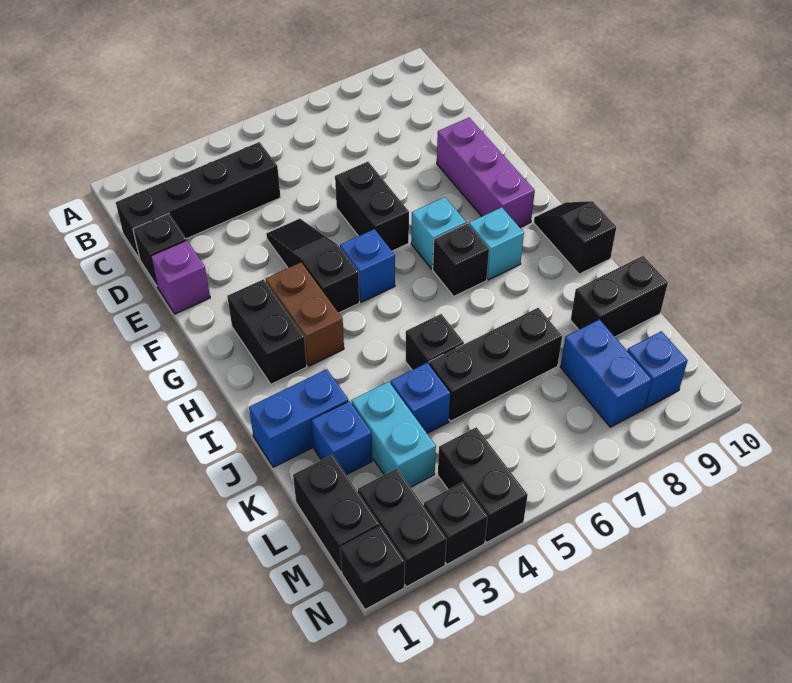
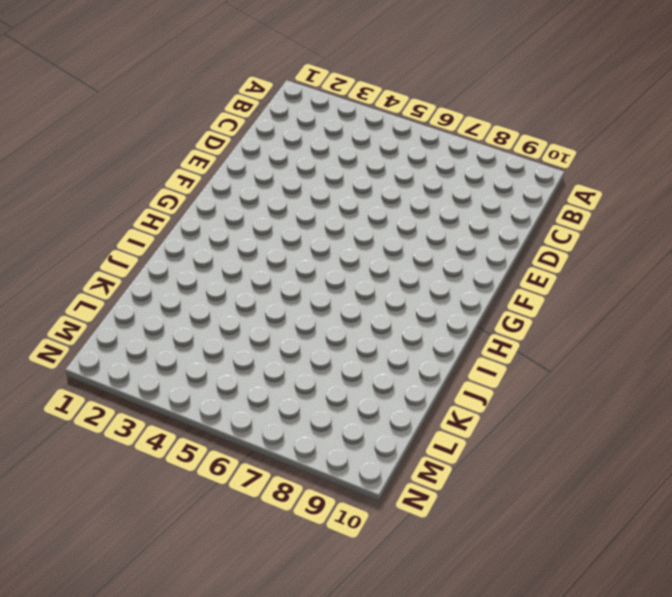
none -> black brick C1:C4 level 1
none -> black brick D1 level 1
none -> purple brick E1 level 1

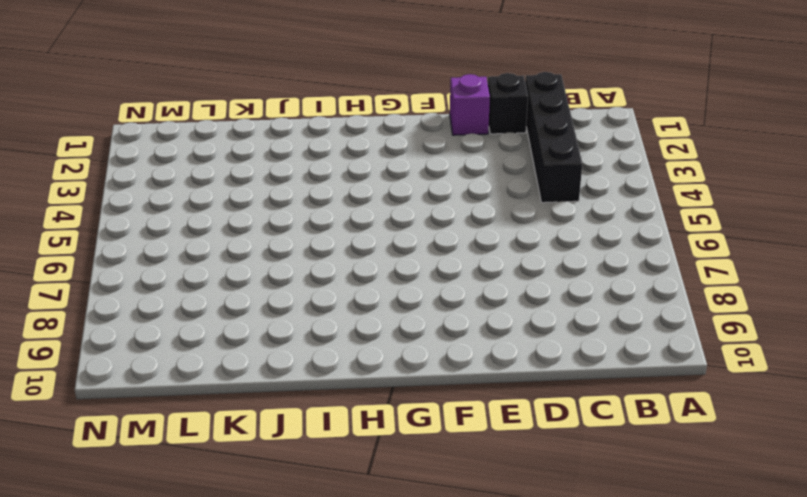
none -> black slope E4:G4 level 1 top G
none -> black brick E6:F6 level 1
none -> purple brick E9:G9 level 1

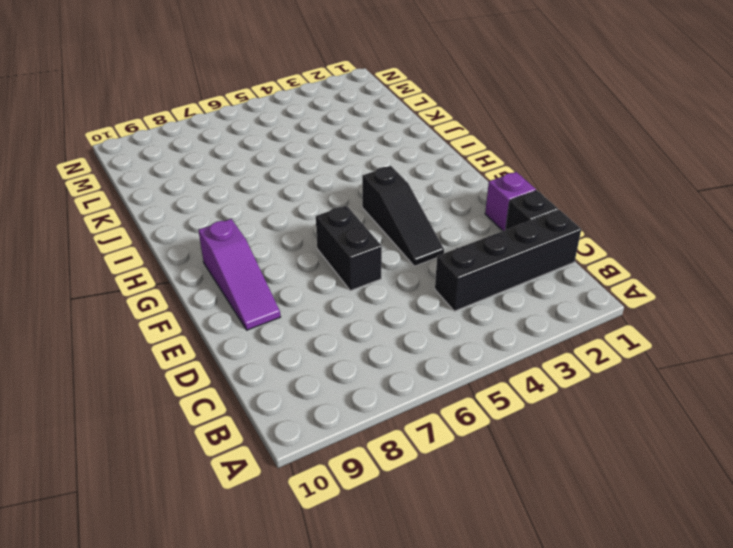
purple slope E9:G9 level 1 top G -> purple brick E9:G9 level 1
none -> black brick G2:H2 level 1
none -> brown brick G3:H3 level 1
none -> blue brick G5 level 1

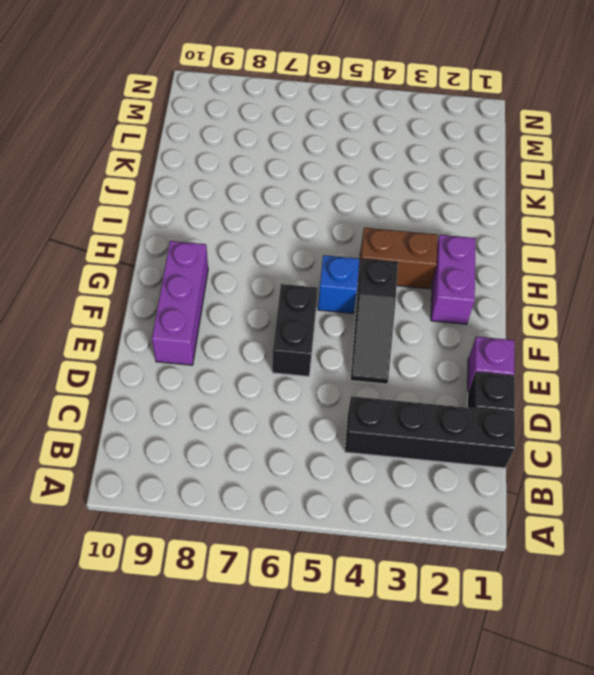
purple brick G2:H2 level 1 -> black brick G2:H2 level 1
brown brick H3:H4 level 1 -> brown brick G3:H3 level 1
none -> cyan brick G7 level 1
none -> black brick H7 level 1
none -> cyan brick H8 level 1

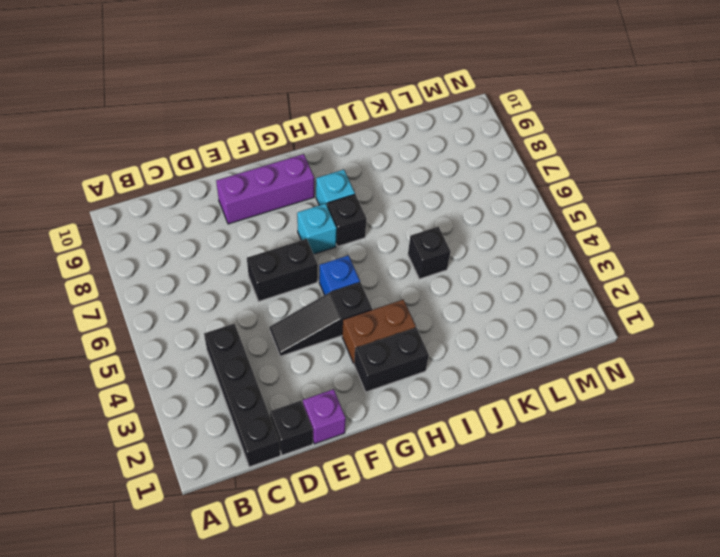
none -> black slope H10:I10 level 1 top I
none -> blue brick J1:J2 level 1
none -> blue brick K2 level 1

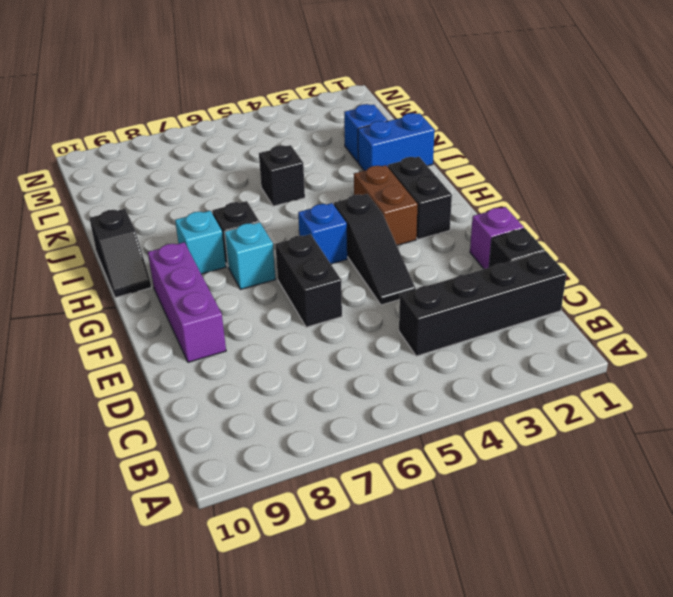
none -> cyan brick K3:L3 level 1
none -> blue brick K4 level 1
none -> black brick K5:K7 level 1

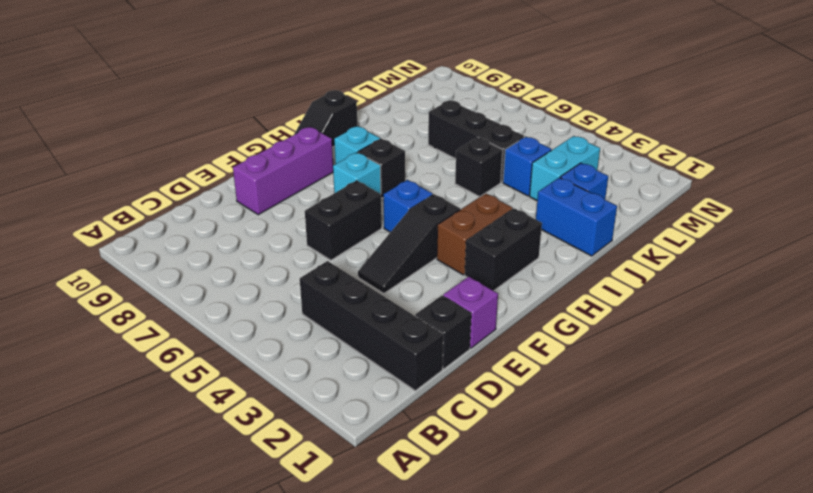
none -> black brick K9:K10 level 1
none -> black brick L1:M1 level 1
none -> blue brick L8:M8 level 1

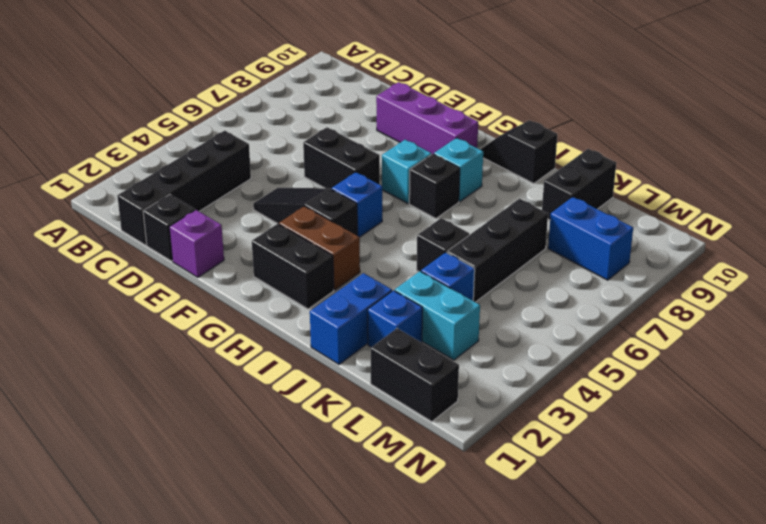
none -> black brick M2:N2 level 1
none -> black brick M4:N4 level 1
none -> blue brick M9 level 1

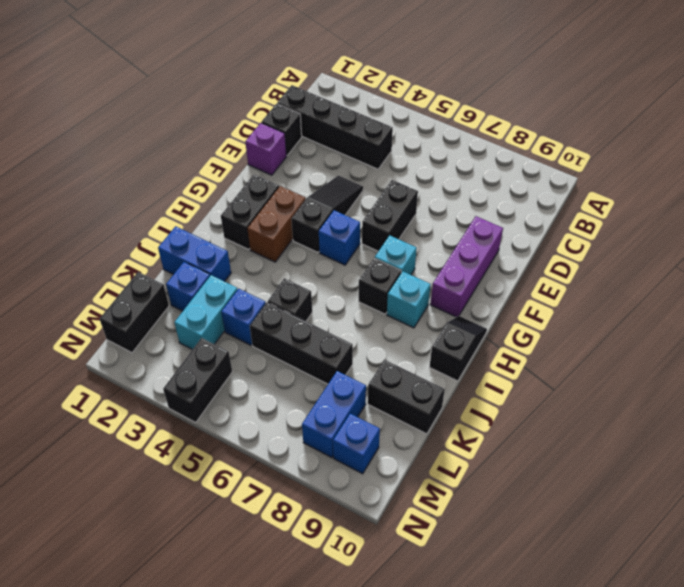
none -> black brick M2:N2 level 1
none -> black brick N1 level 1
none -> black brick N3 level 1

